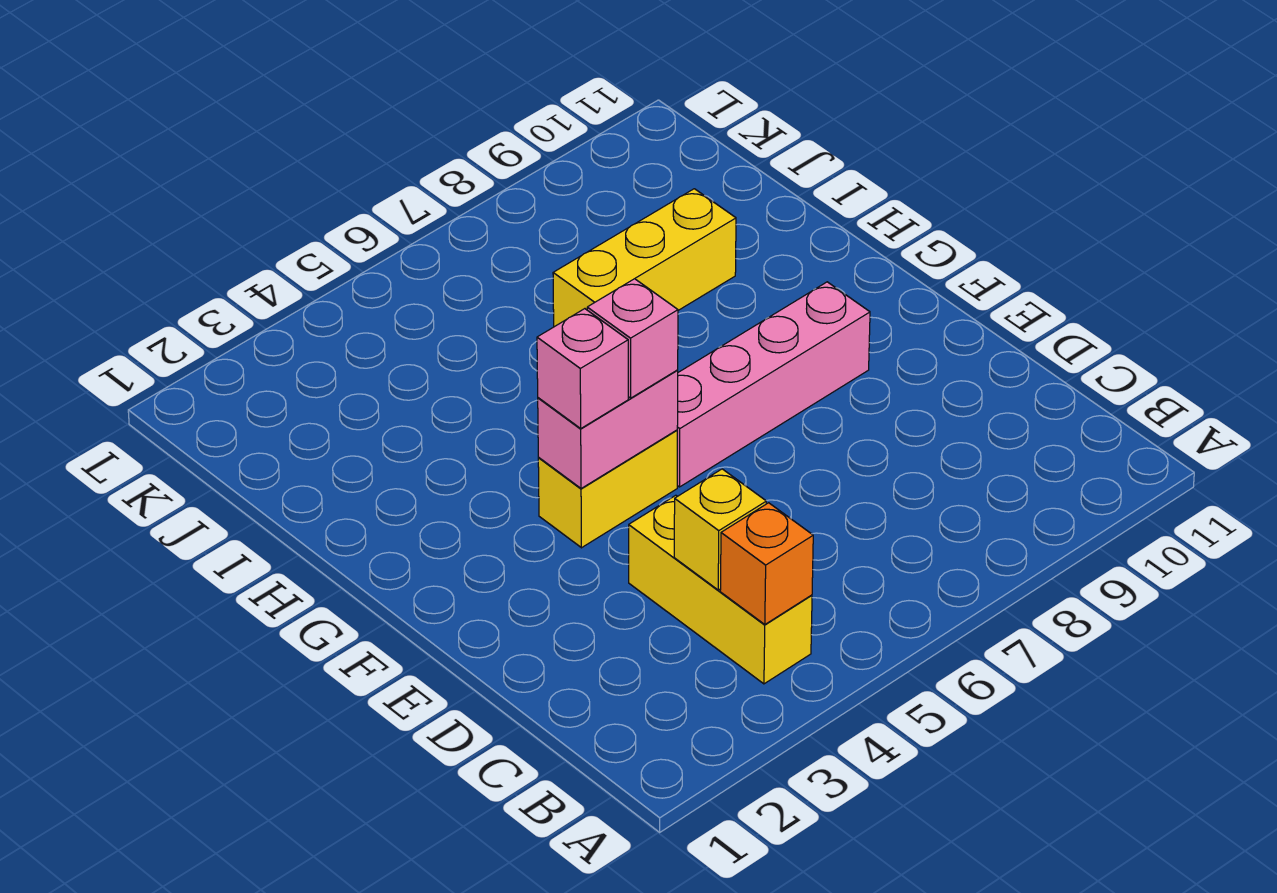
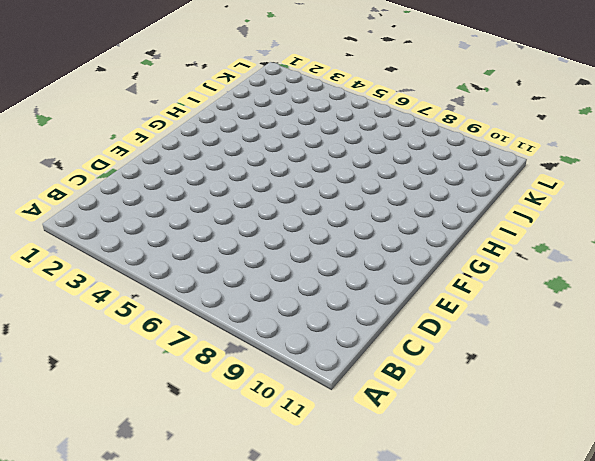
none -> yellow brick B4:D4 level 1
none -> yellow brick F4:F5 level 1

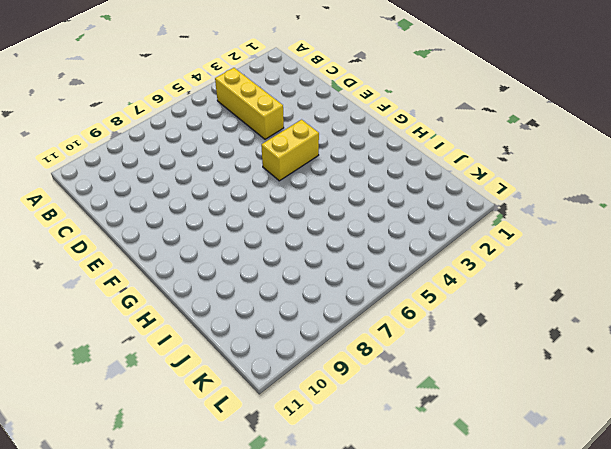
none -> pink brick F6:F9 level 1
none -> yellow brick I7:I9 level 1

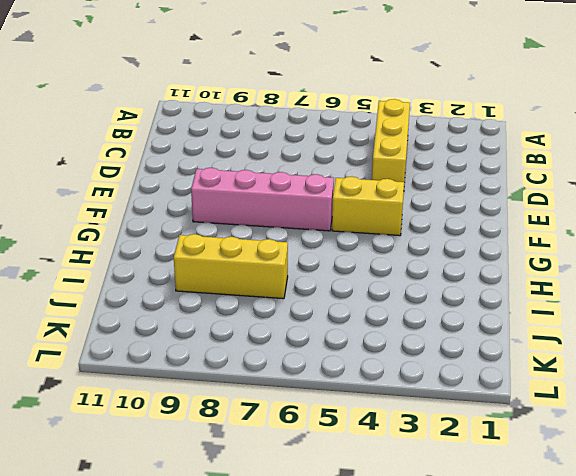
none -> orange brick B4 level 2
none -> yellow brick C4 level 2

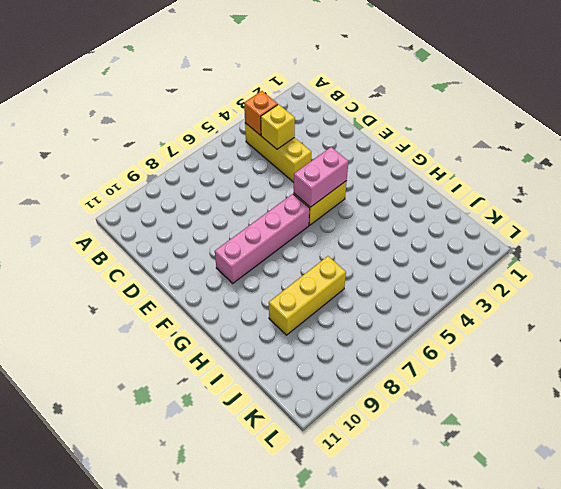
none -> pink brick F4 level 3
none -> pink brick F5 level 3

